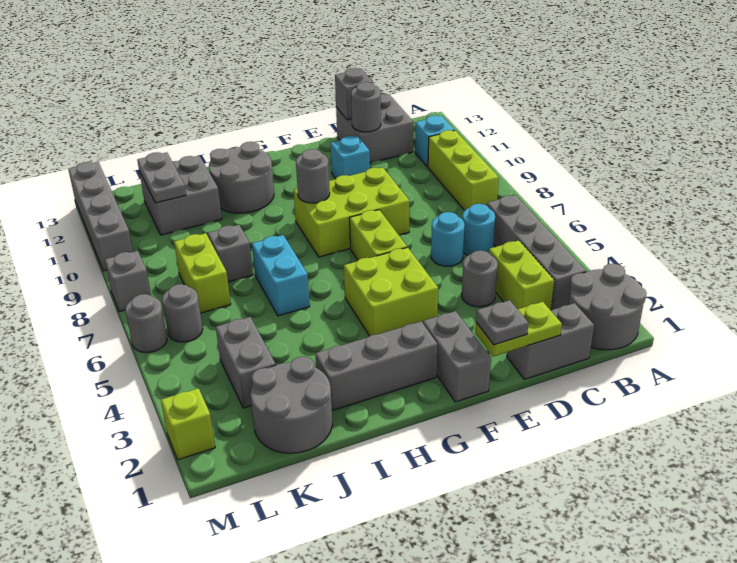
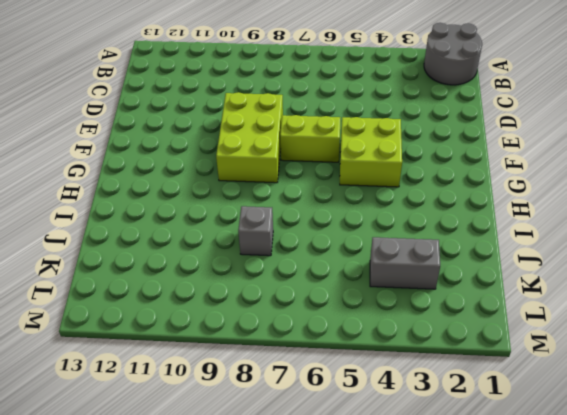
none -> grey brick B3:B6 level 1
none -> lime brick B8:B10 level 1
none -> cyan brick B11 level 1
none -> grey brick C1:D1 level 1

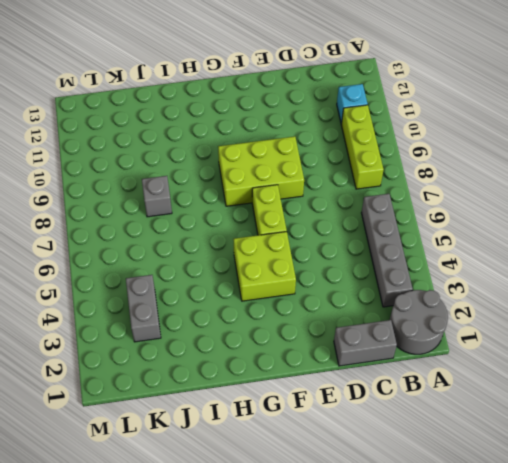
none -> lime brick C3:C4 level 1
none -> cyan round brick C6 level 1
none -> grey brick C12:D13 level 1
none -> grey round brick D4 level 1

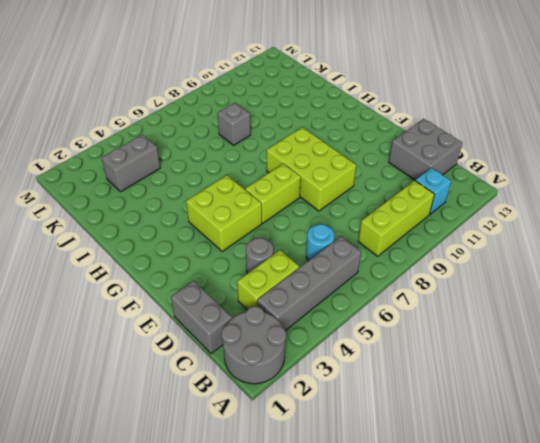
none -> cyan round brick D6 level 1
none -> cyan brick E11 level 1
none -> grey brick F1:F2 level 1
none -> grey brick G2:I2 level 1

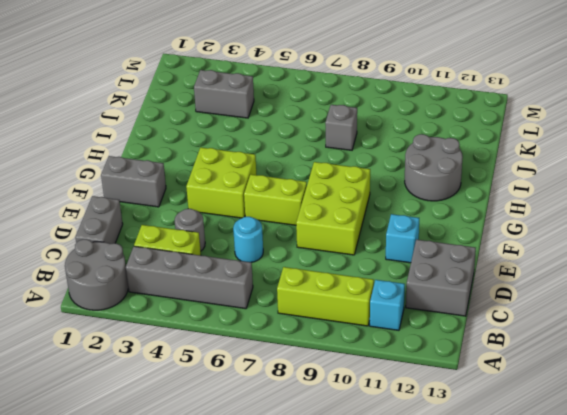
none -> cyan round brick C6 level 1
none -> grey brick G2:I2 level 1
none -> cyan brick I6:I7 level 1
none -> grey round brick J1:K2 level 1

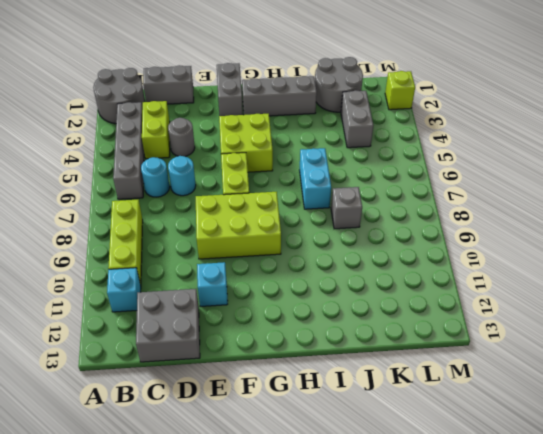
none -> grey round brick H11:I12 level 1
none -> grey brick J11:K12 level 1
none -> lime brick K7:K8 level 1
none -> grey round brick L6 level 1

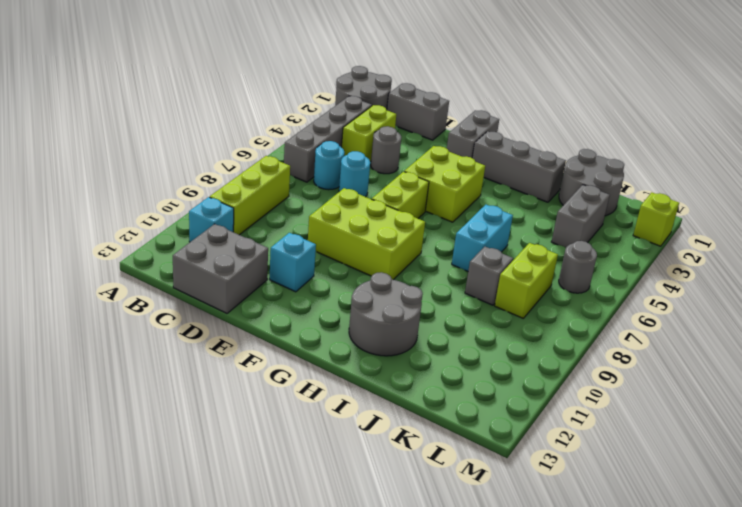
none -> grey brick J11:K12 level 1
none -> grey round brick M6 level 1
none -> grey brick M8 level 1
none -> grey brick M10:M13 level 1

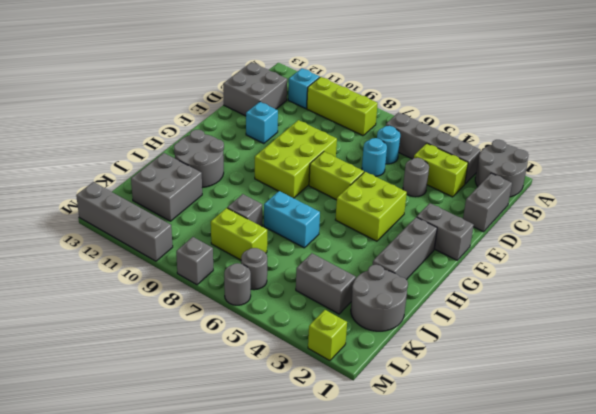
none -> lime plate D1:E1 level 2
none -> grey round brick D12 level 2
none -> grey brick D13 level 2
none -> grey round brick G9 level 2

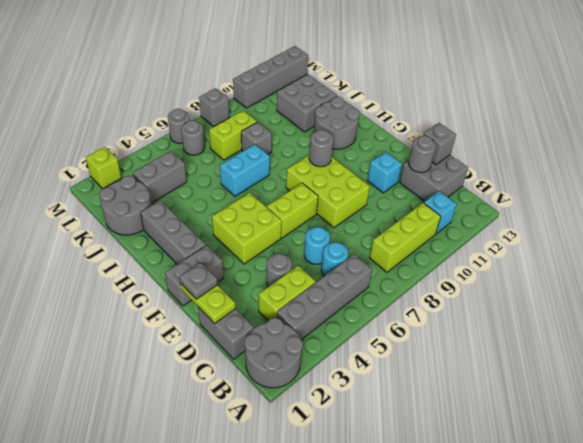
none -> grey plate K11:K12 level 2

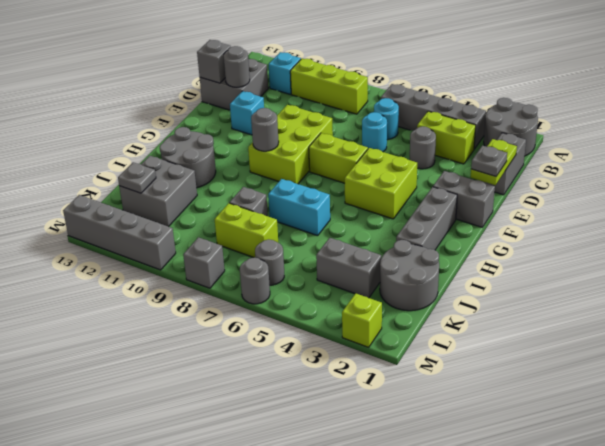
grey plate K12 level 2 -> grey plate K11:K12 level 2

